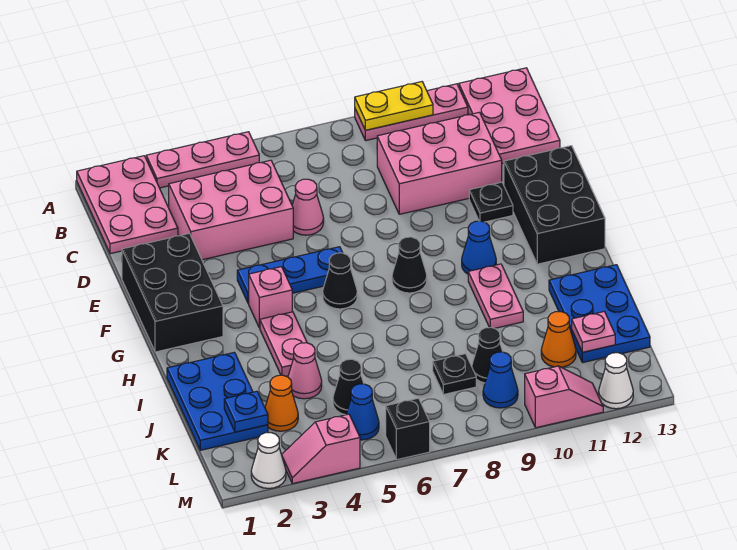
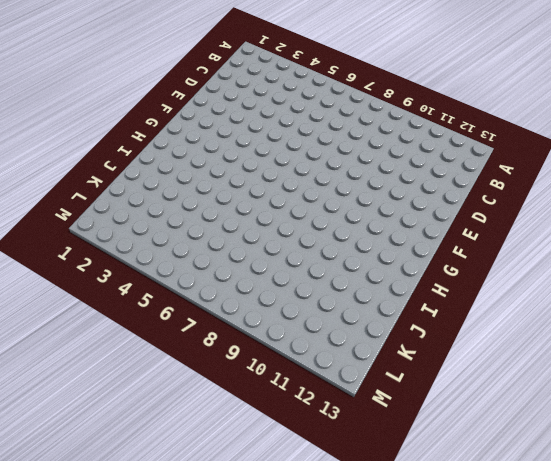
none -> pink plate A1:C2 level 1
none -> pink plate A3:A5 level 1
none -> pink plate A9:A11 level 1
none -> pink plate A12:C13 level 1

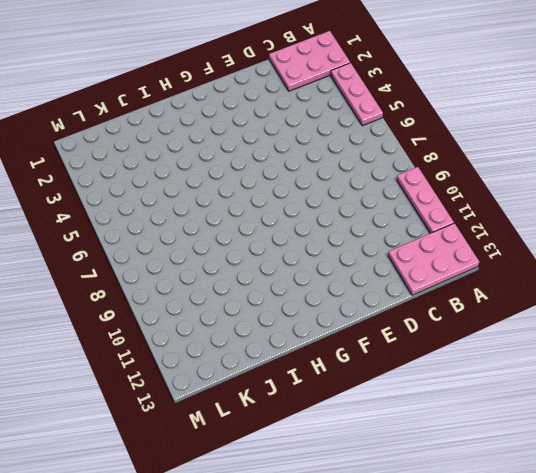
none -> pink brick C3:D5 level 1
none -> pink brick C9:D11 level 1
none -> pink cone D6 level 1
none -> black brick E1:G2 level 1

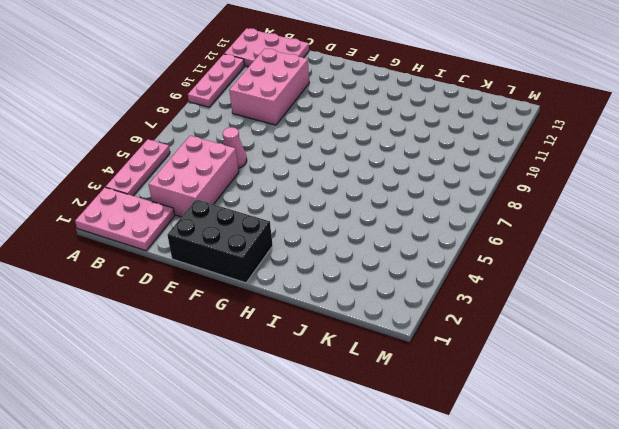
none -> black plate E11 level 1
none -> black brick E12:G13 level 1
none -> blue plate F4:F6 level 1
none -> pink brick G4 level 1

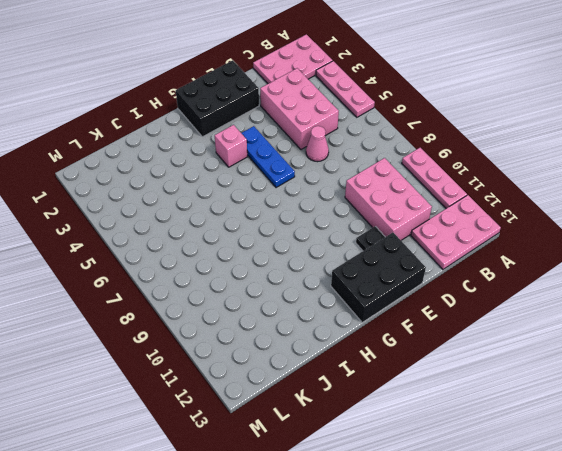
none -> black cone G6 level 1
none -> black cone G8 level 1
none -> blue cone G10 level 1
none -> pink plate H4:I4 level 1

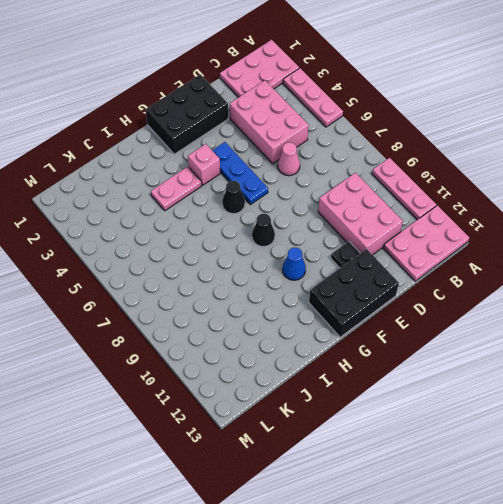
none -> pink plate H10:I10 level 1
none -> blue plate I1:K2 level 1
none -> blue plate I12:K13 level 1
none -> pink cone J4 level 1

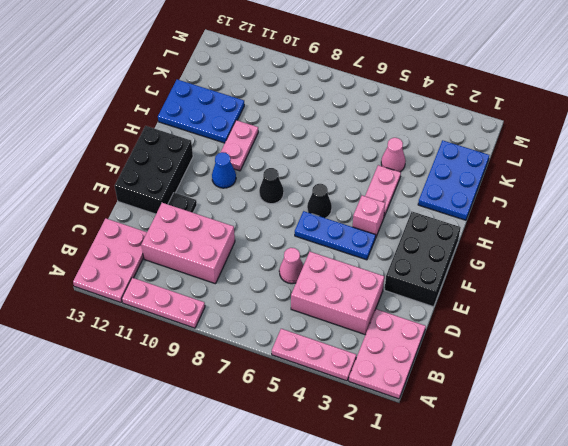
blue plate I11:J13 level 1 -> blue plate I12:K13 level 1
none -> orange cone K3 level 1
none -> black cone K5 level 1
none -> black plate K8 level 1
none -> black cone K9 level 1

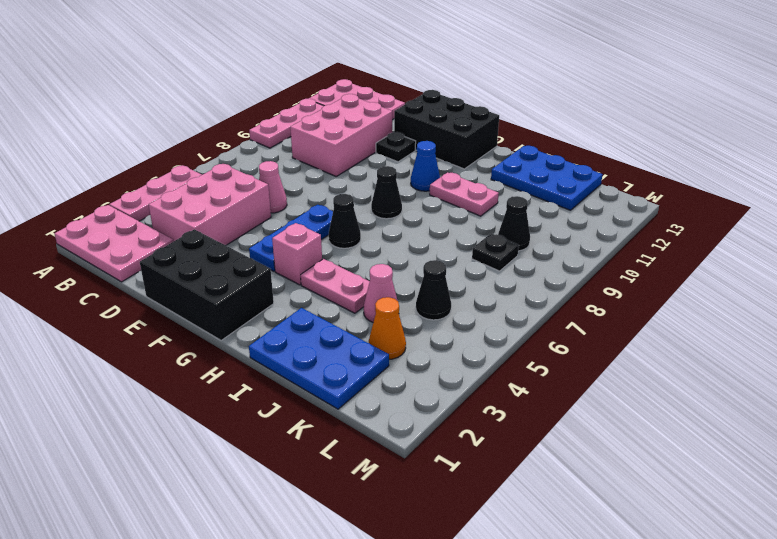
none -> orange cone K11 level 1
none -> blue cone L5 level 1
none -> blue cone L9 level 1
none -> white cone M2 level 1

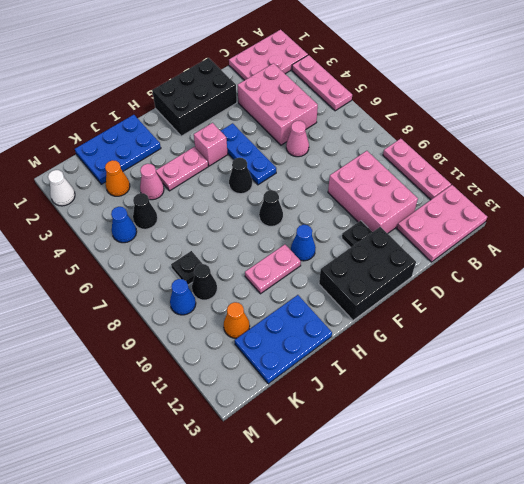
none -> pink slope M3:M4 level 1 top 4
none -> black brick M6 level 1
none -> pink slope M10:M11 level 1 top 10
none -> white cone M12 level 1

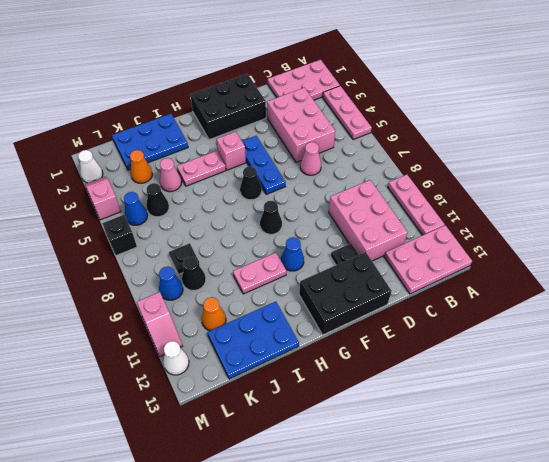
none -> yellow plate A9:A10 level 2
none -> blue plate K2 level 2
none -> pink plate K12 level 2

